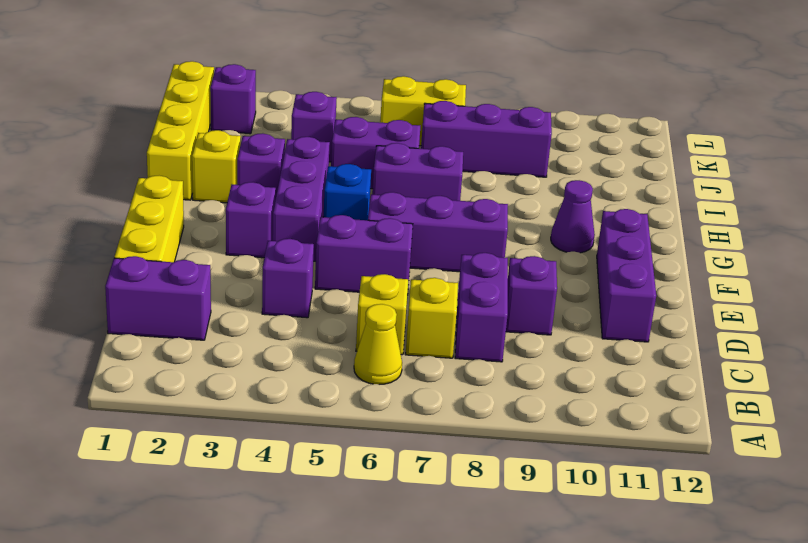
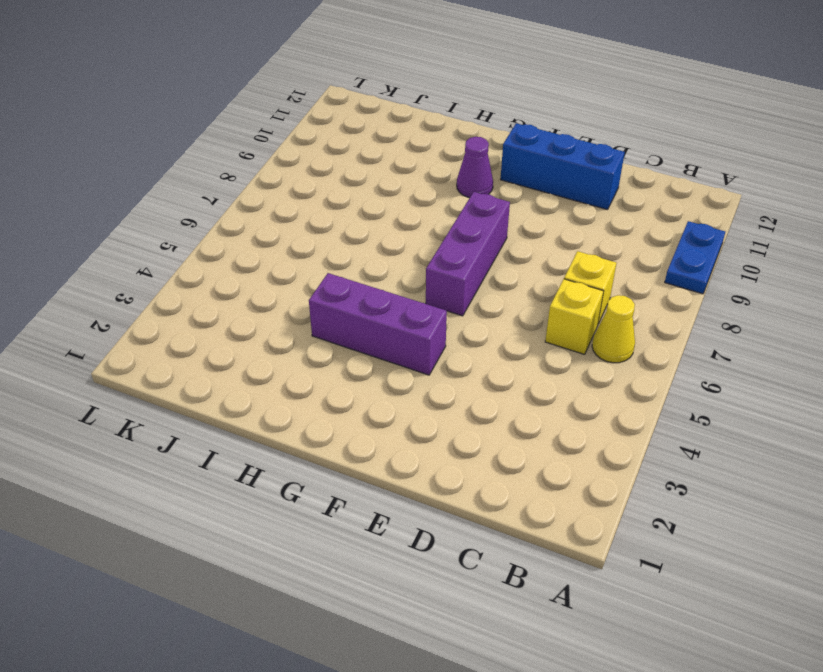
blue plate A9:A10 level 1 -> none
blue brick D11:F11 level 1 -> purple brick D11:F11 level 1
none -> purple brick C1:C2 level 1
none -> purple brick C8:D8 level 1
none -> yellow brick D1:F1 level 1

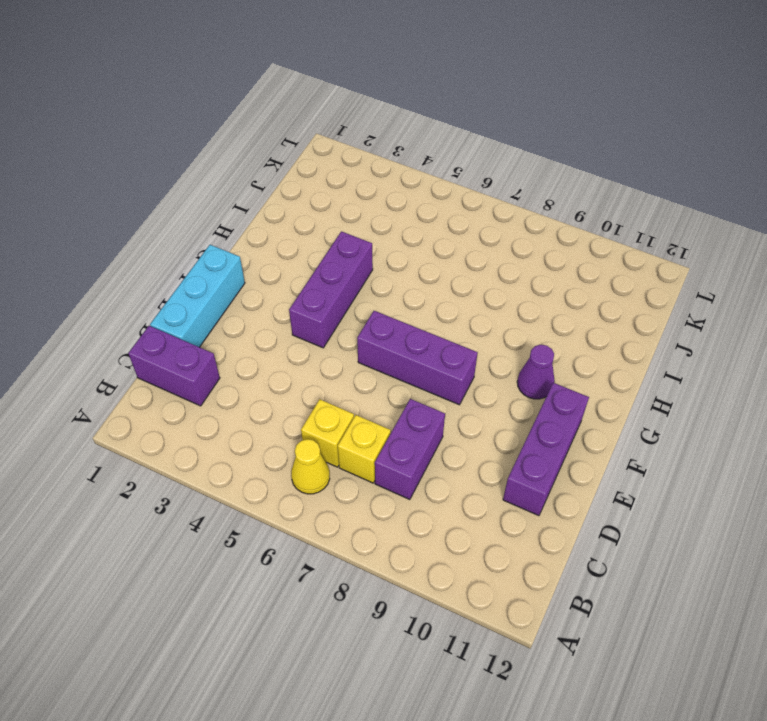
cyan brick D1:F1 level 1 -> yellow brick D1:F1 level 1
none -> purple brick D4 level 1
none -> purple brick D9 level 1
none -> purple brick E5:E6 level 1

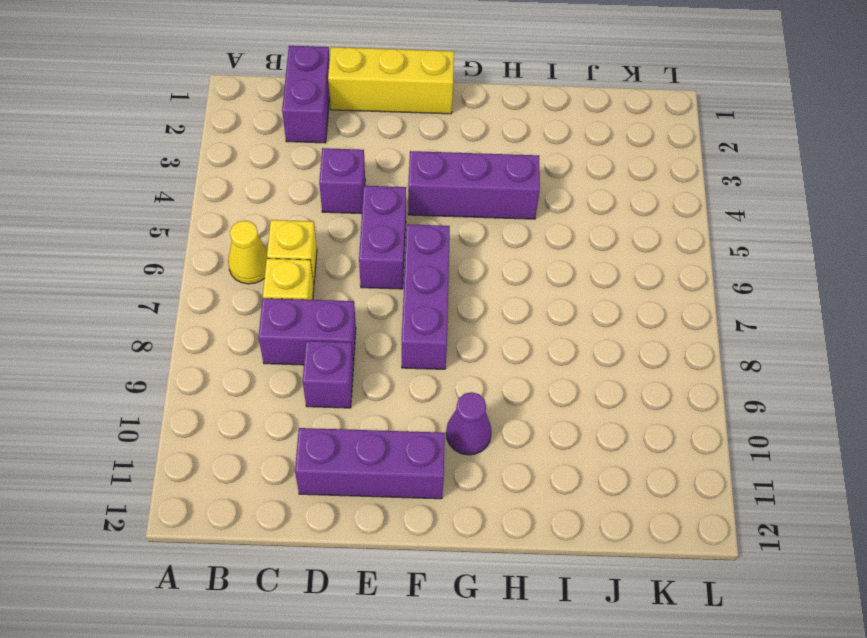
none -> purple brick F3 level 1
none -> blue brick G5 level 1
none -> yellow brick H1:K1 level 1

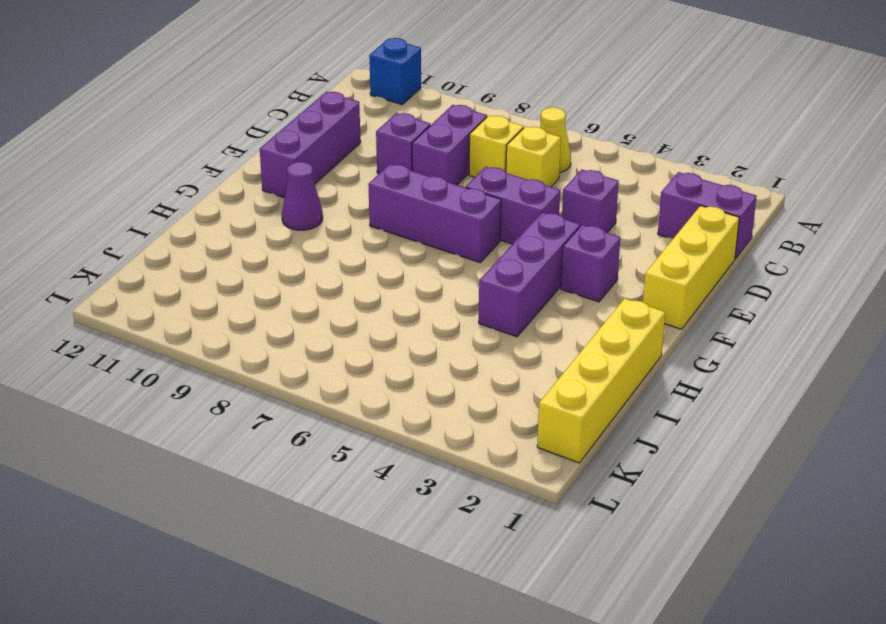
blue brick A11 level 1 -> blue brick G5 level 1
none -> yellow brick H2 level 1
none -> purple brick H3 level 1
none -> purple brick H6:H7 level 1

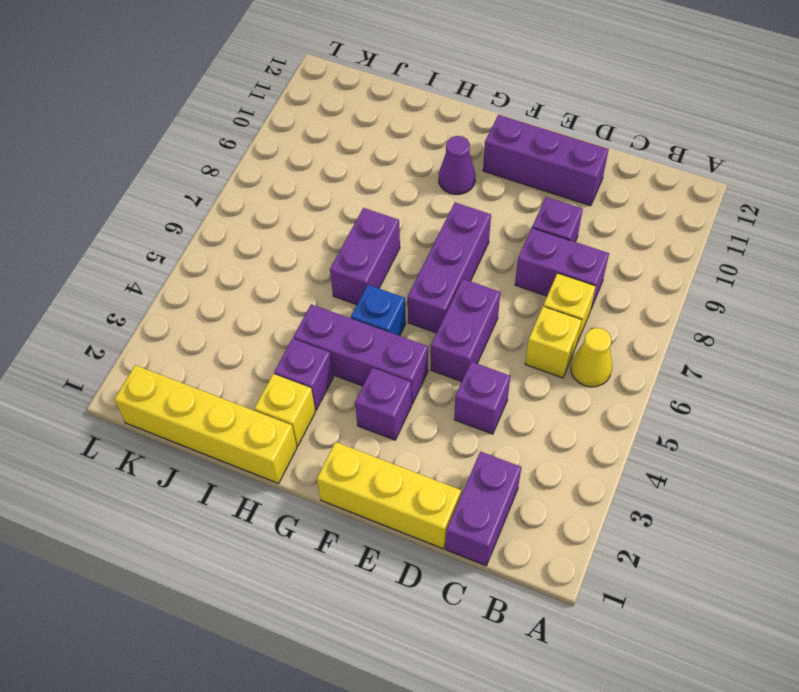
none -> purple brick I5:I6 level 1
none -> purple brick J4 level 1
none -> purple brick J7:J9 level 1

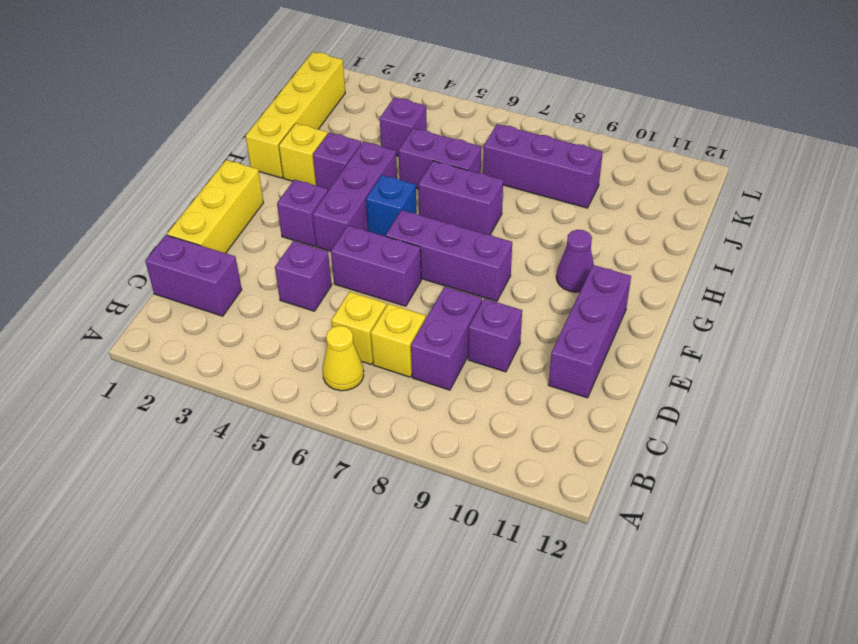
none -> purple brick K2 level 1
none -> yellow brick K6:K7 level 1

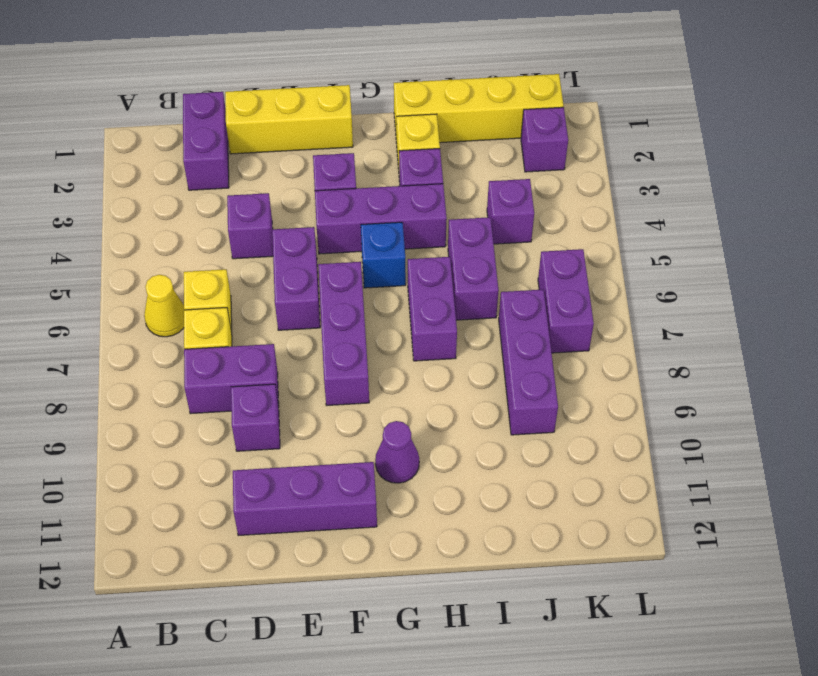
purple brick K6:K7 level 1 -> yellow brick K6:K7 level 1

